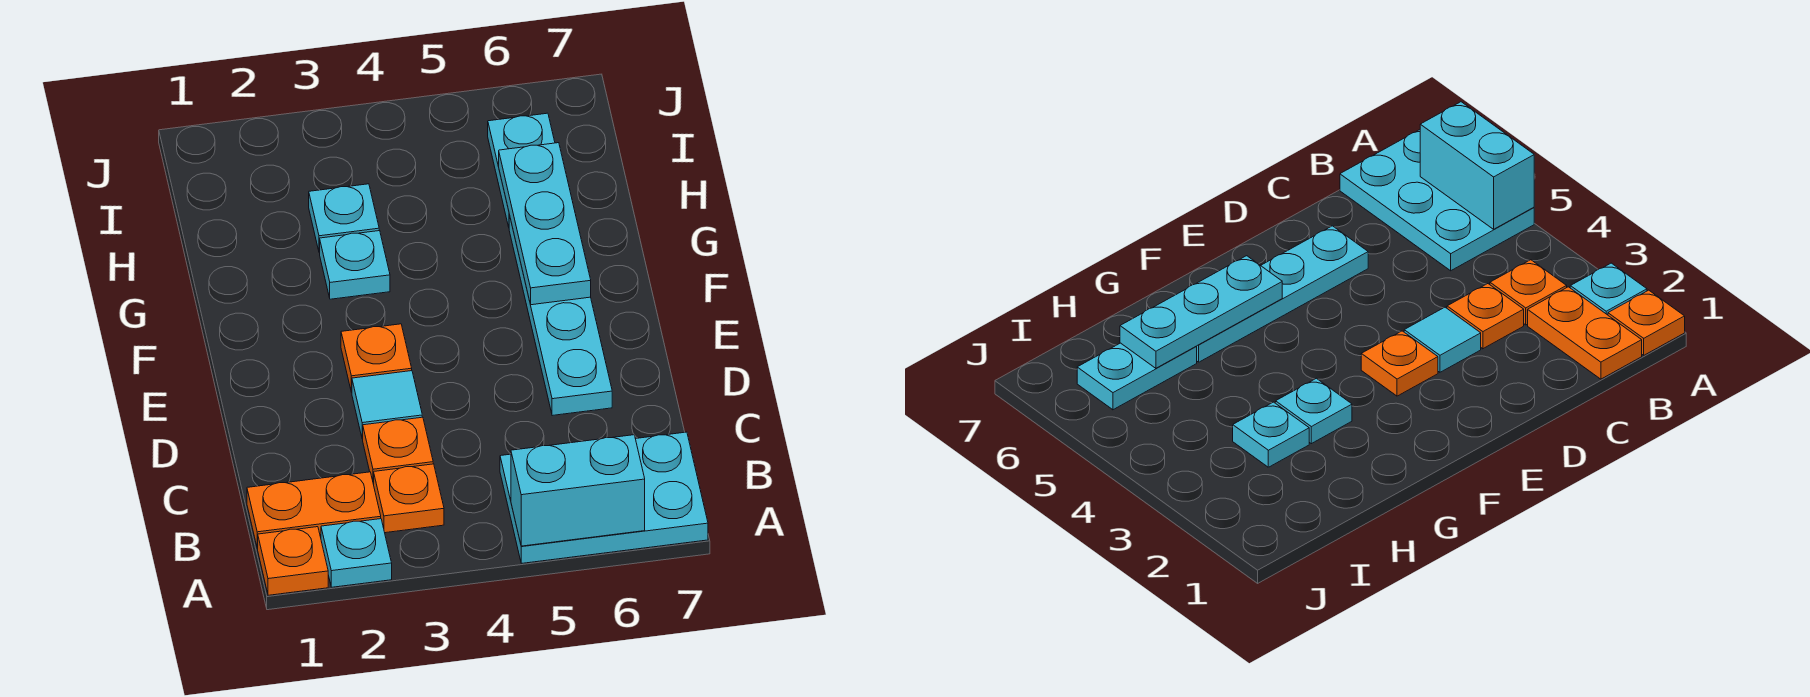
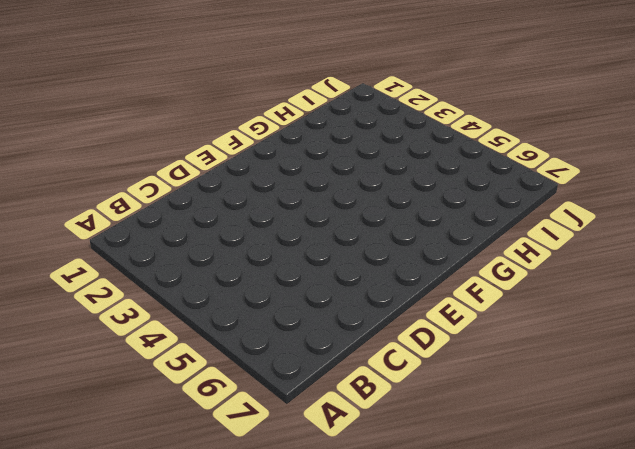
none -> orange plate A1 level 1
none -> cyan plate A2 level 1
none -> cyan plate A5:B7 level 1

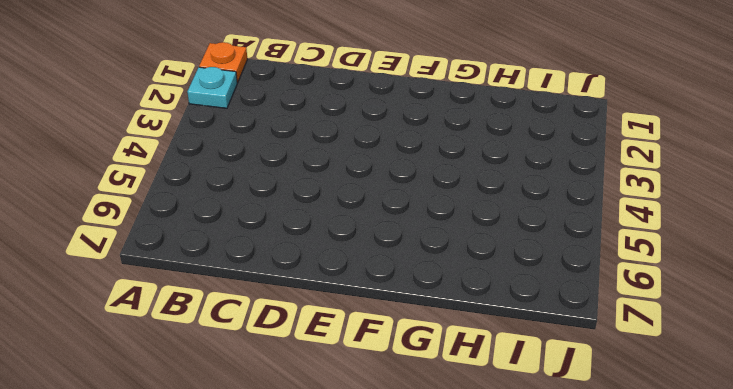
none -> cyan plate A5:B7 level 1
none -> orange plate B1:B2 level 1
none -> orange plate B3 level 1

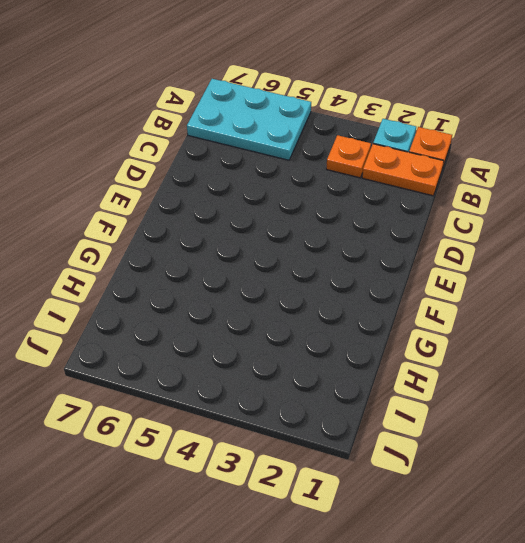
none -> orange plate C3 level 1
none -> cyan tile D3 level 1
none -> cyan plate D6:G6 level 1

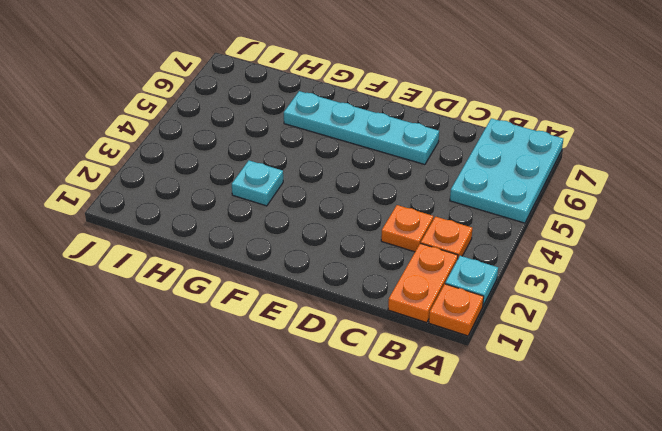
none -> cyan tile D3 level 1
none -> orange plate E3 level 1
none -> cyan plate H3 level 1

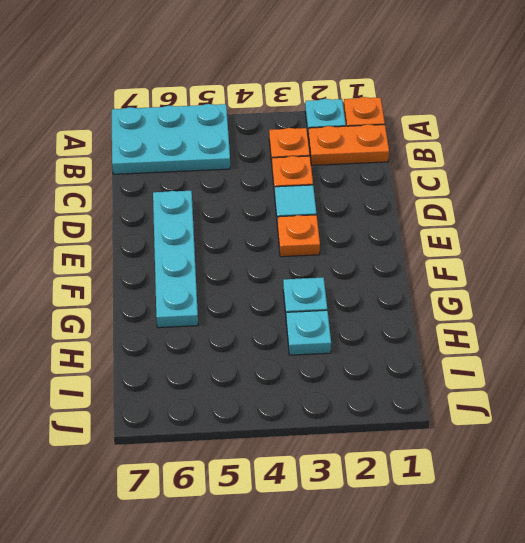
none -> cyan plate H6:I6 level 1
none -> cyan brick A5:A6 level 2
none -> cyan plate F6:H6 level 2

